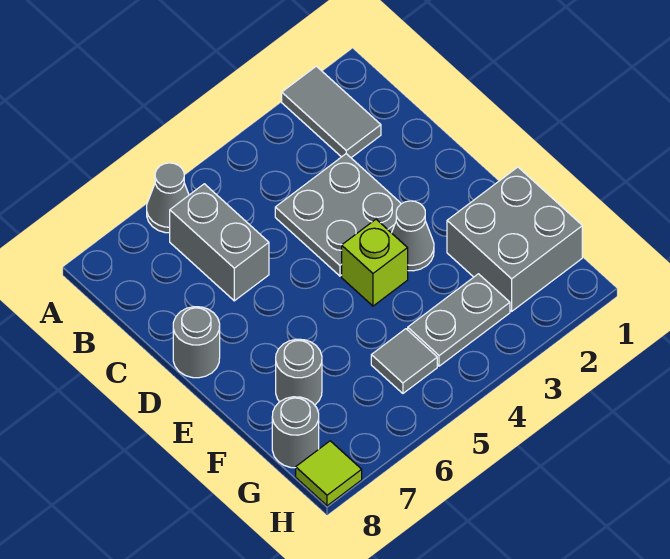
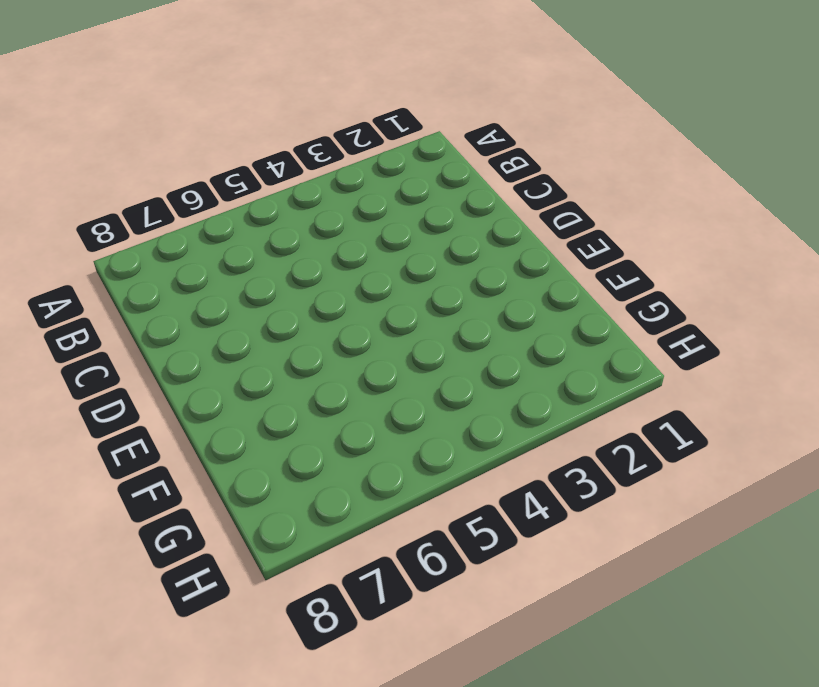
none -> grey tile A2:B2 level 1
none -> grey cone A6 level 1
none -> grey brick B6:C6 level 1

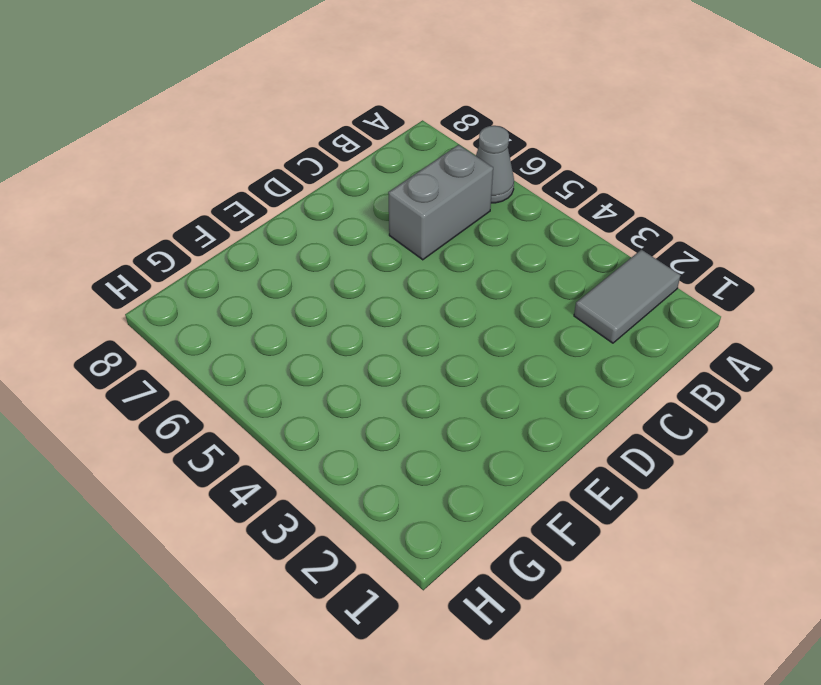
none -> grey plate C3:D4 level 1
none -> grey round brick D8 level 1
none -> grey cone E3 level 1

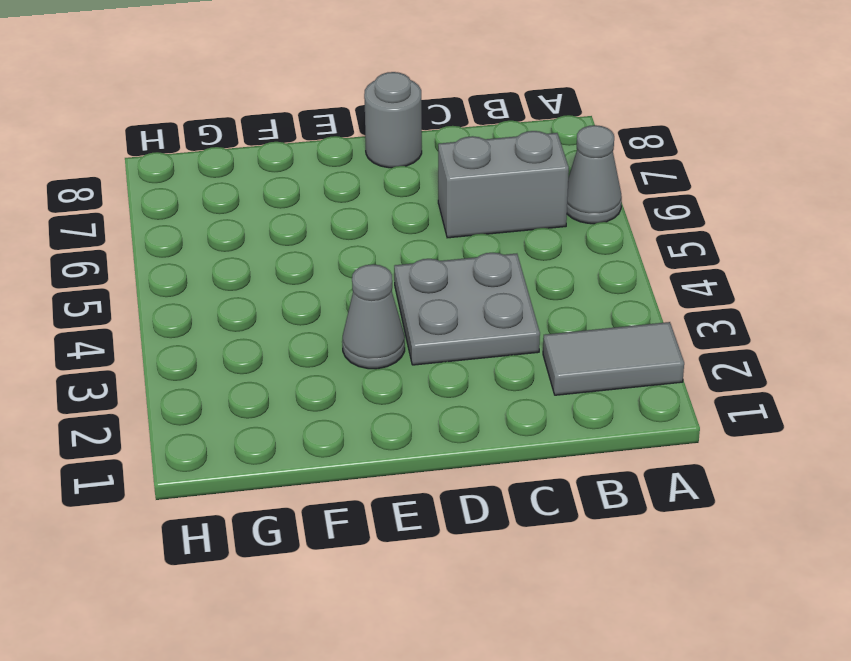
none -> lime brick E4 level 1
none -> grey brick F1:G2 level 1
none -> grey round brick F7 level 1

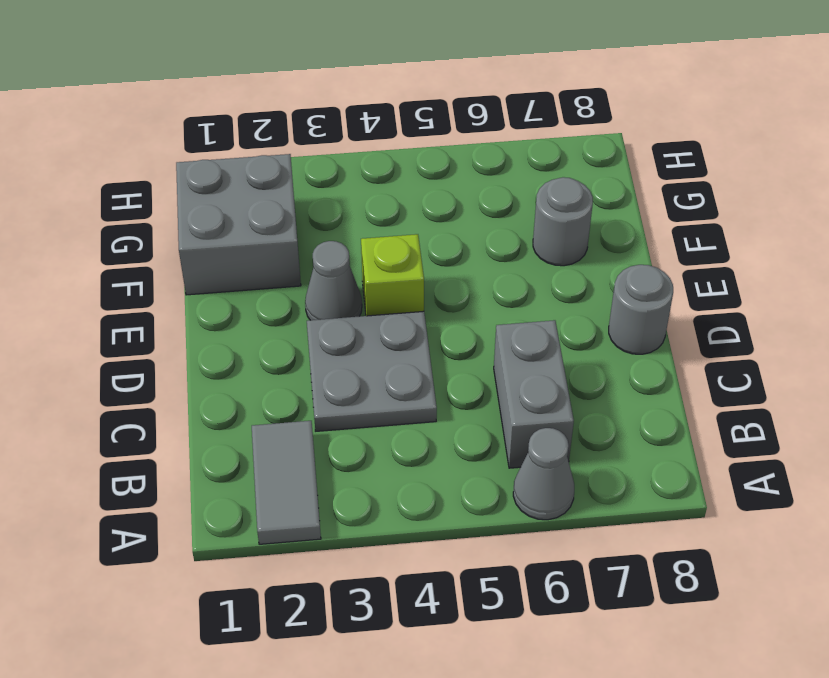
none -> grey plate G3:G4 level 1
none -> grey tile G5 level 1
none -> grey round brick G8 level 1

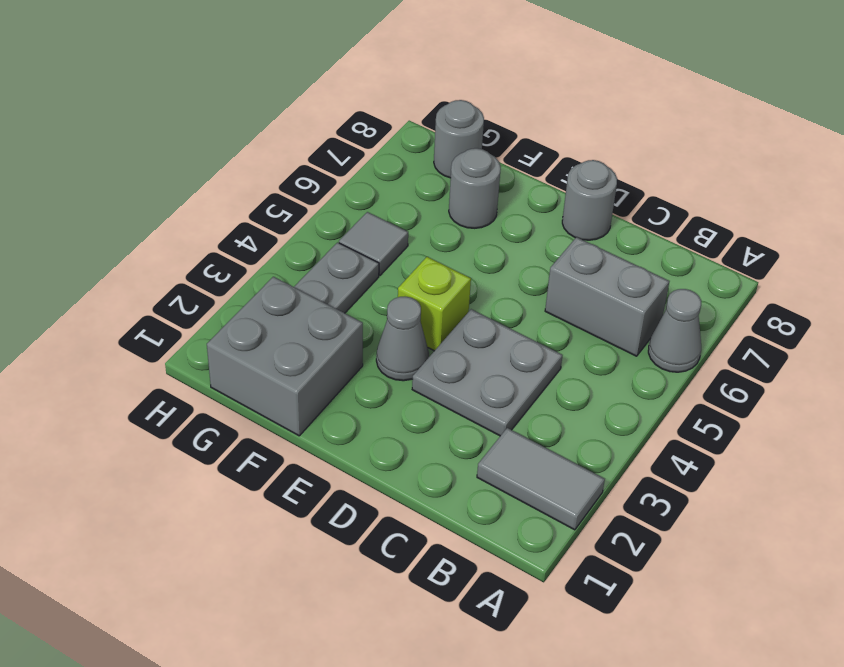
none -> lime tile H8 level 1

